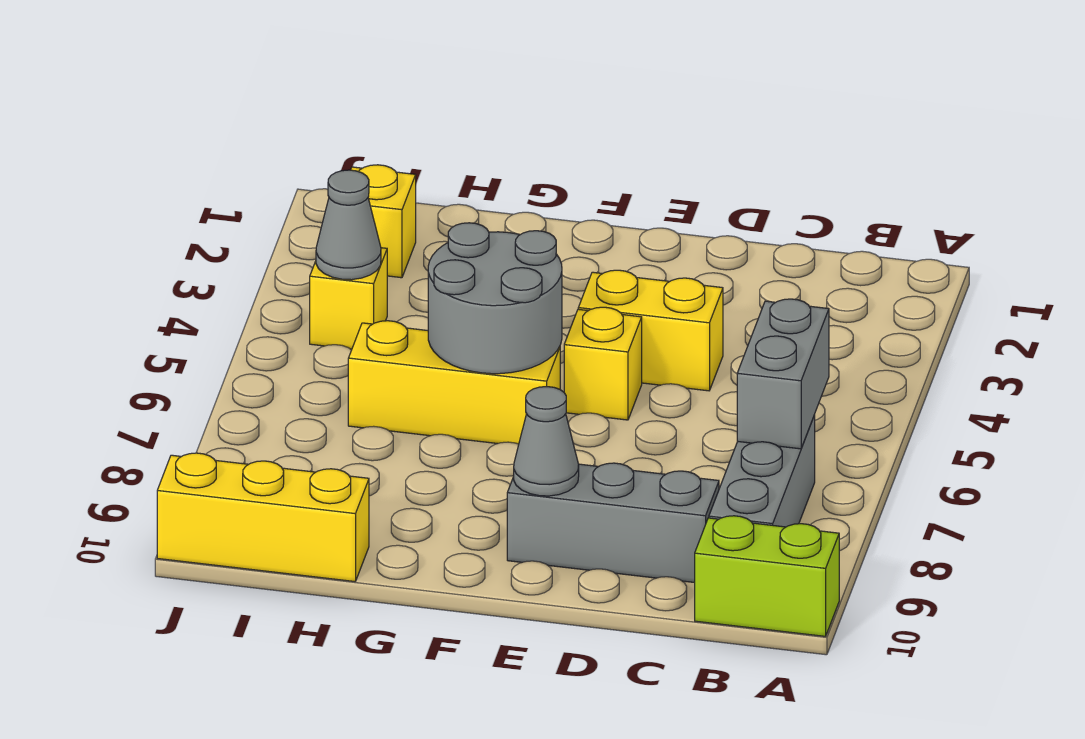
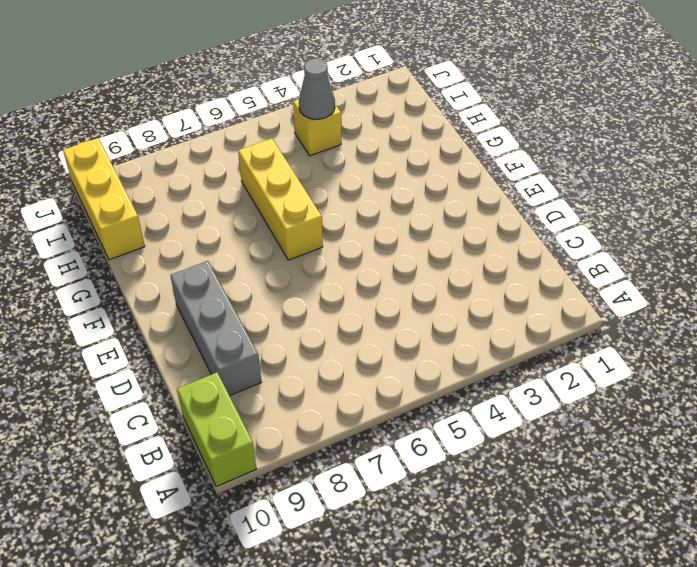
none -> grey brick B7:B9 level 1
none -> yellow brick D4:E4 level 1
none -> yellow brick E5 level 1

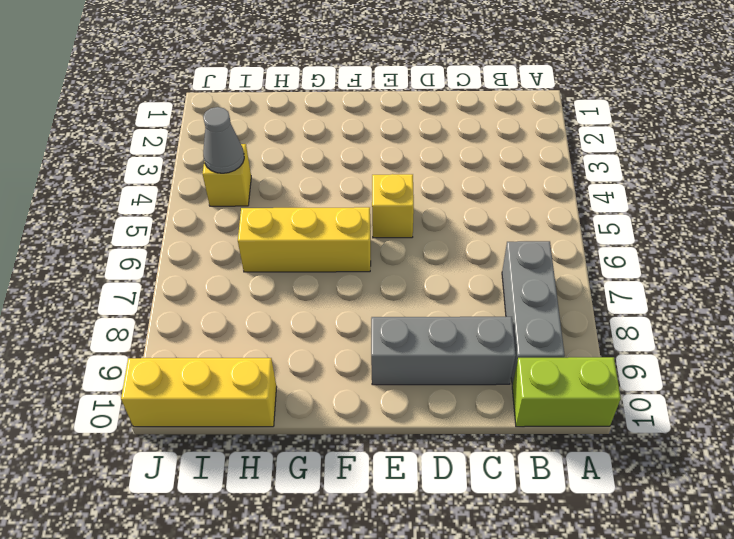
none -> yellow brick D4:E4 level 1
none -> yellow brick I2 level 1
none -> grey brick B6:B7 level 2

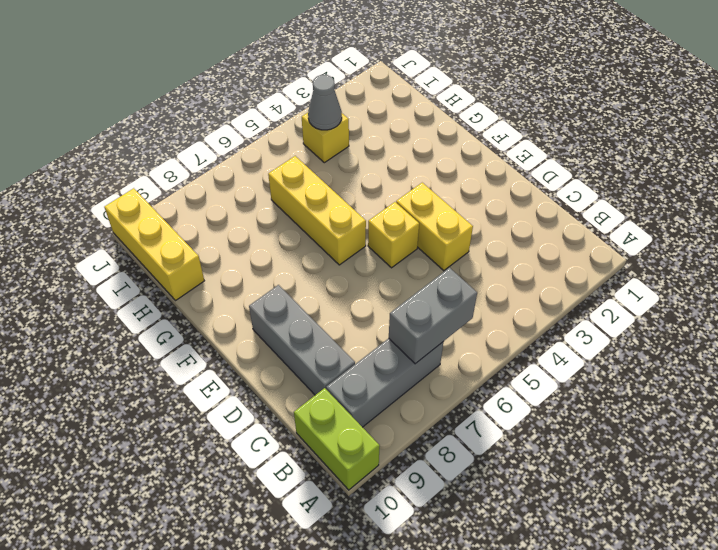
none -> yellow brick I2 level 1
none -> grey cone E9 level 2
none -> grey round brick F5:G6 level 2

